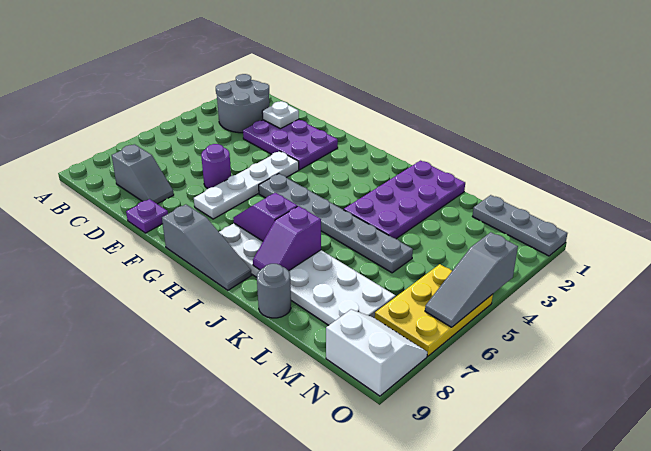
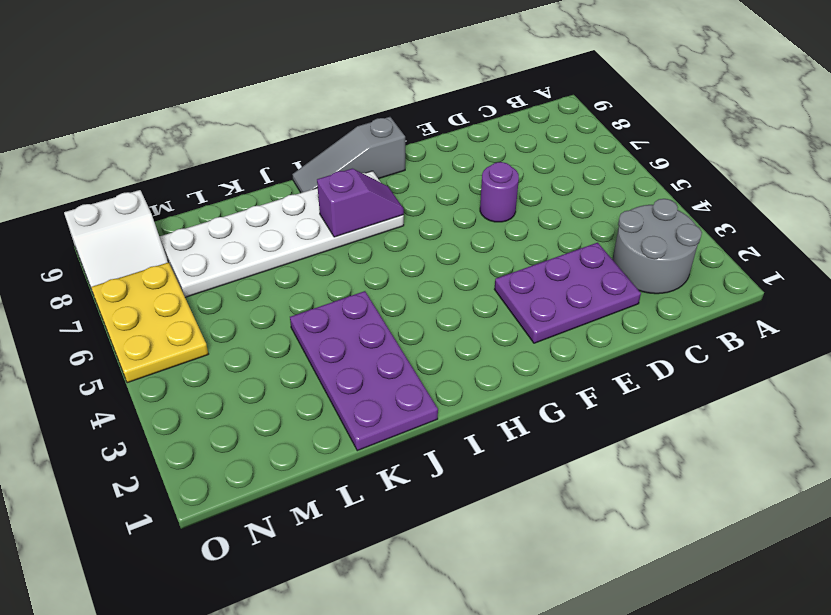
none -> grey slope C8:D8 level 1 top C
none -> purple plate E9 level 1
none -> white plate F4:F7 level 1

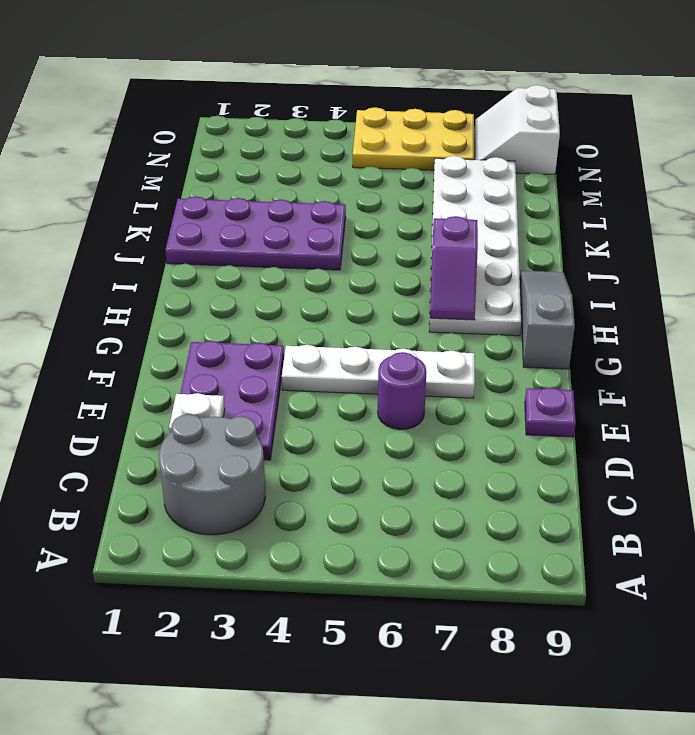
none -> grey slope C8:D8 level 1 top C
none -> grey plate G5:L5 level 1
none -> grey round brick K9 level 1

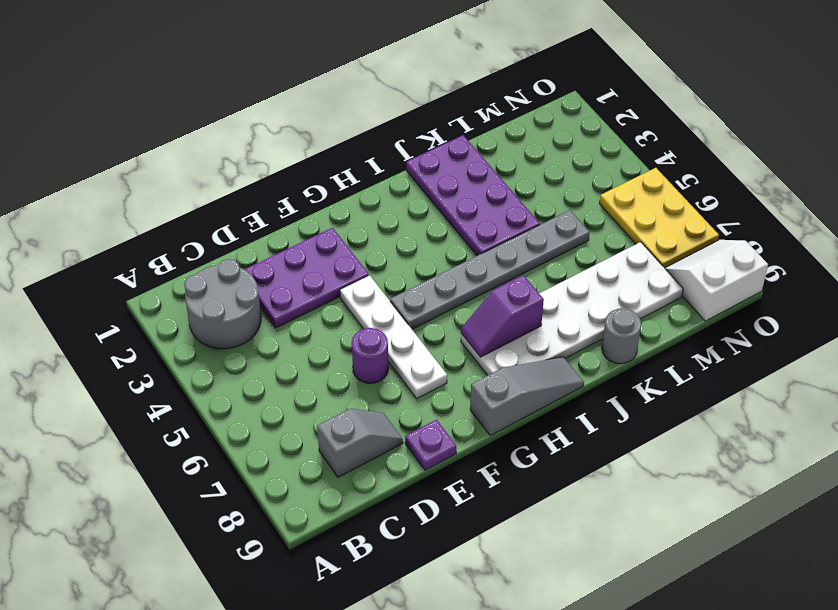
none -> grey plate M1:O1 level 1
none -> white plate D2 level 2
none -> purple slope J7:J8 level 2 top 7

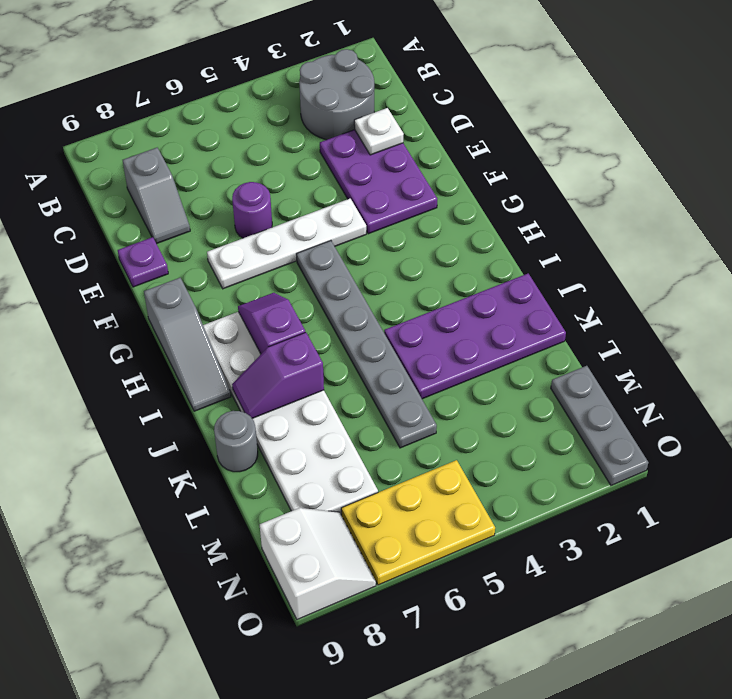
none -> grey slope O4:O6 level 2 top 4

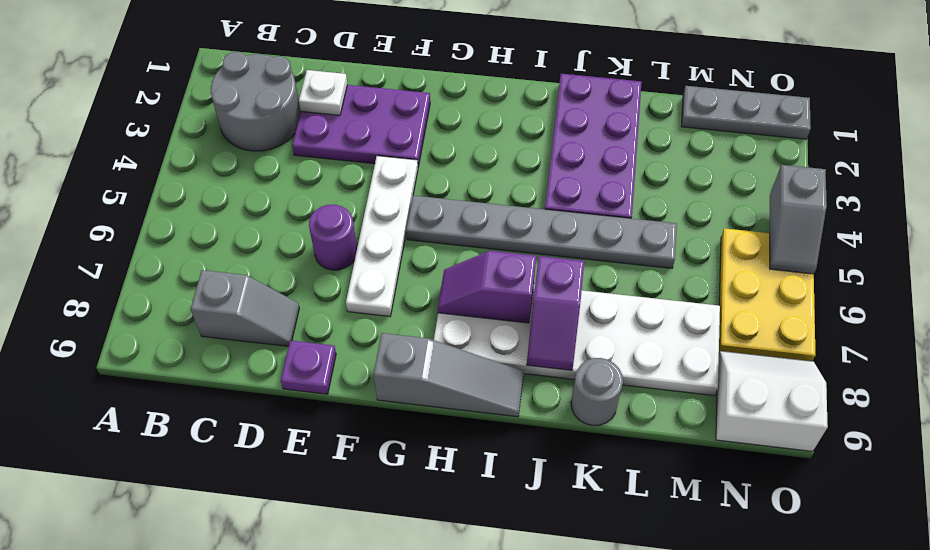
grey slope O4:O5 level 2 top 4 -> grey slope O4:O6 level 2 top 4

